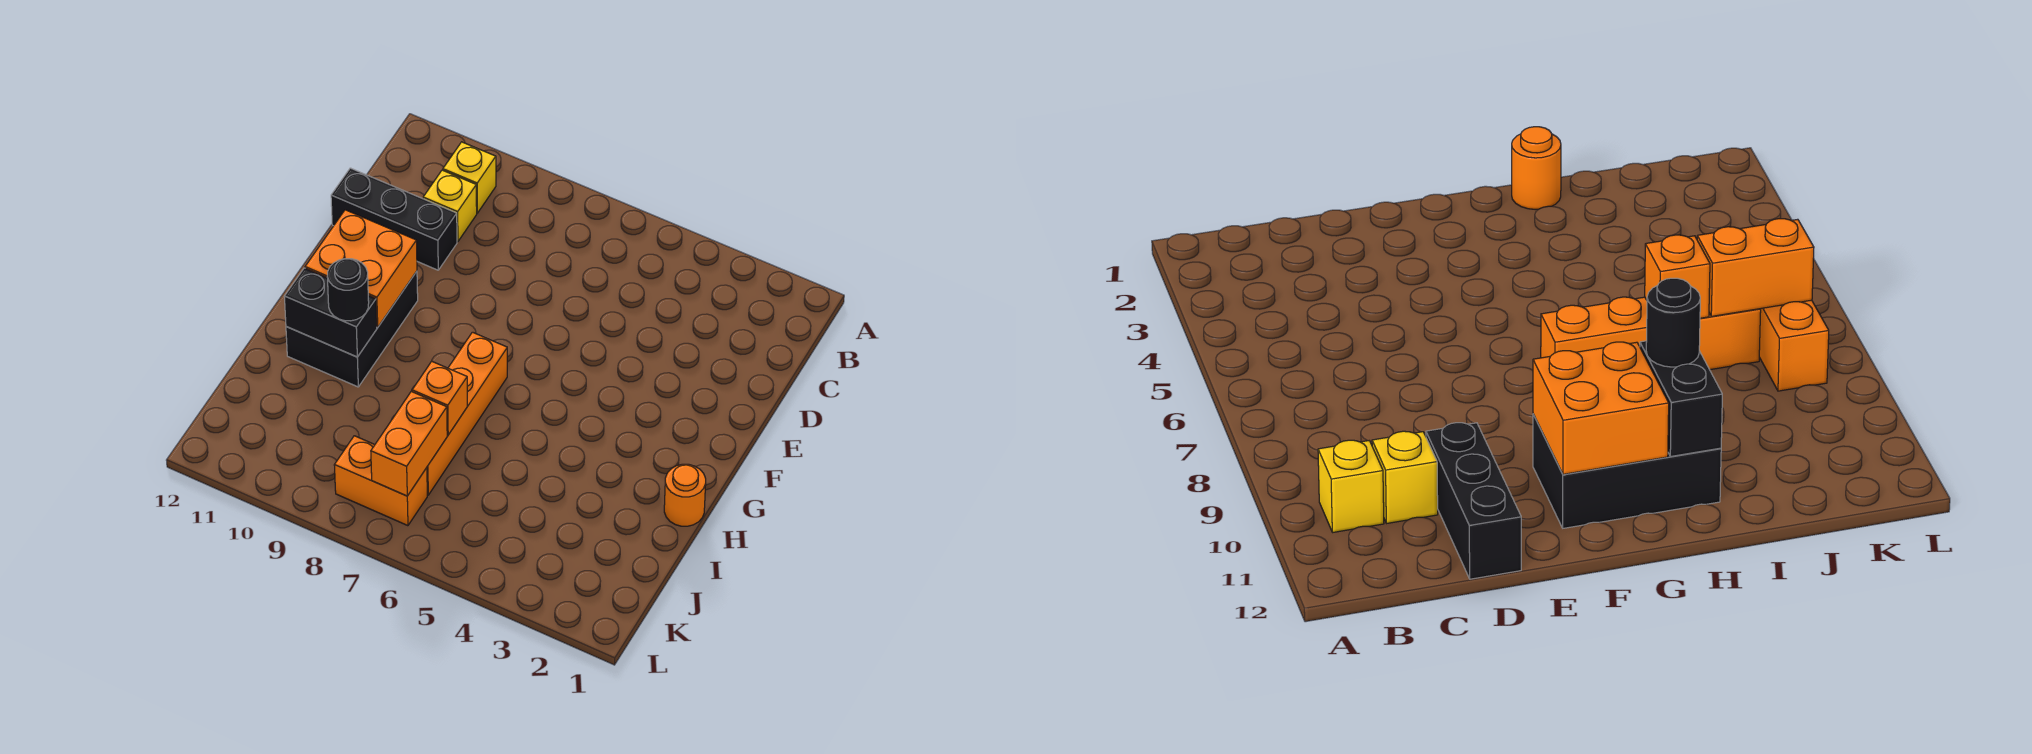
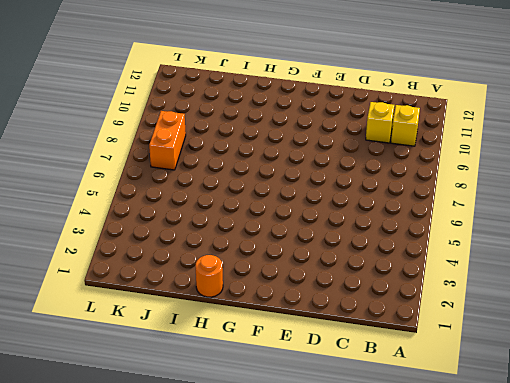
none -> black brick D10:D12 level 1
none -> black brick F10:H11 level 1
none -> orange brick G7:J7 level 1

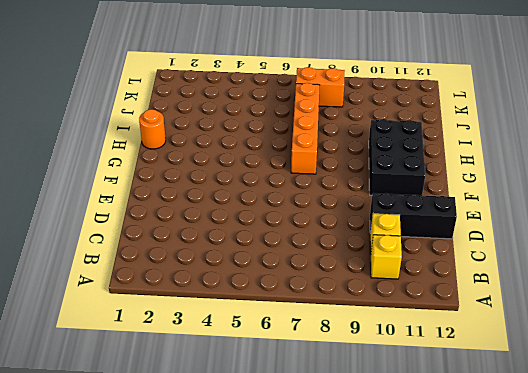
none -> orange brick F10:G11 level 2
none -> black brick H10:H11 level 2
none -> orange brick I7 level 2

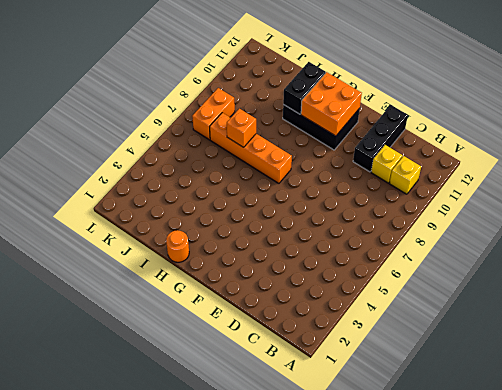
none -> orange brick J7:K7 level 2
none -> black round brick H10 level 3

